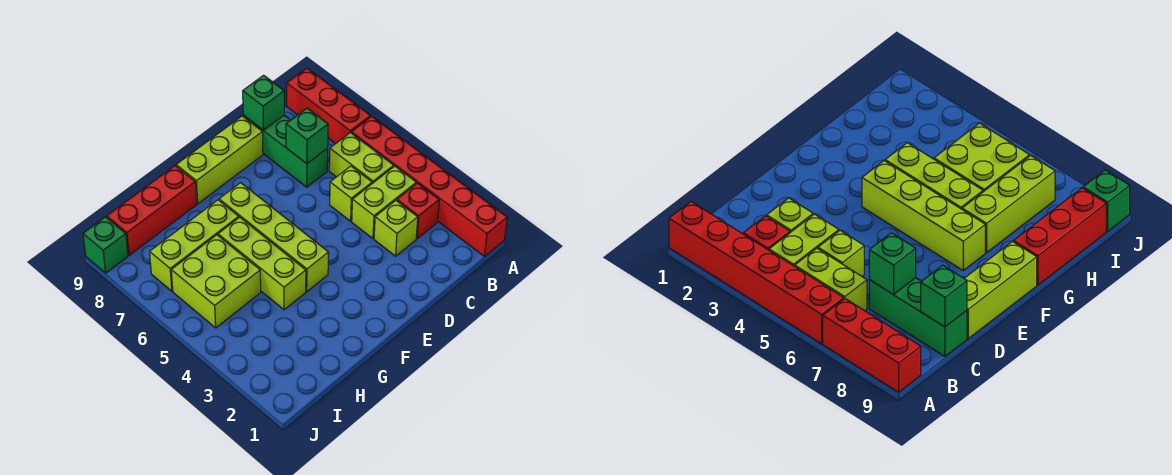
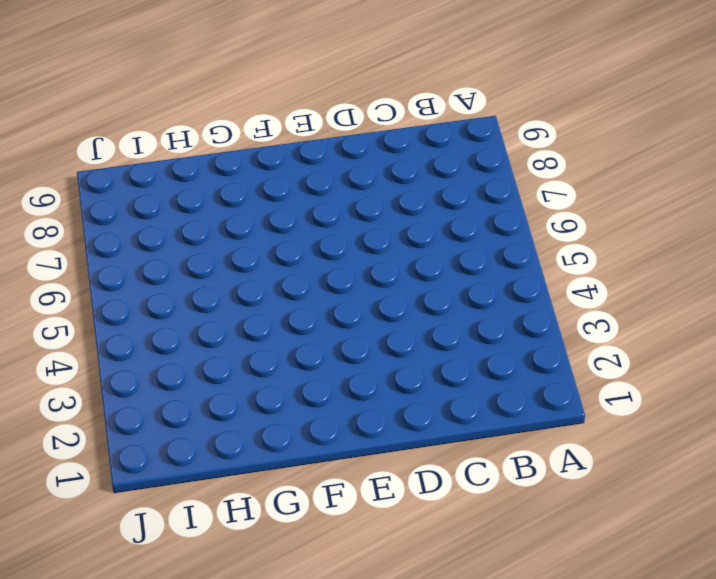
none -> red brick A1:A6 level 1
none -> red brick A7:A9 level 1
none -> red brick B3 level 1

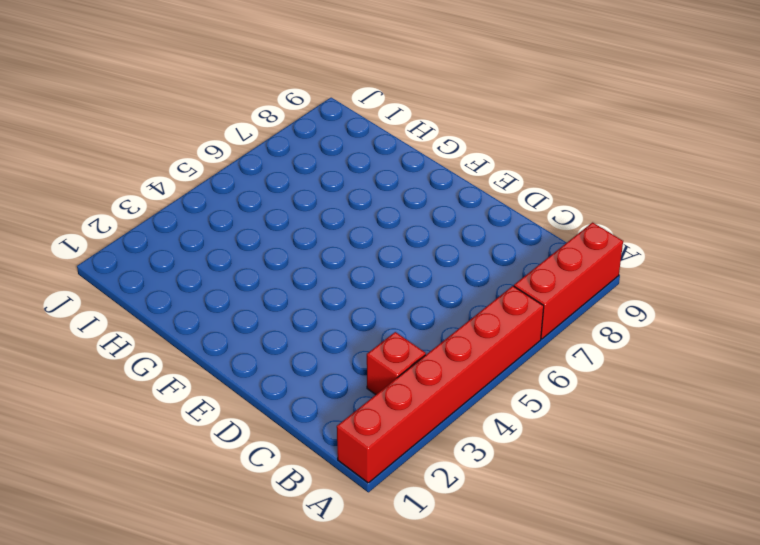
none -> lime brick B4:C4 level 1
none -> lime brick B5:B6 level 1
none -> lime brick C3 level 1

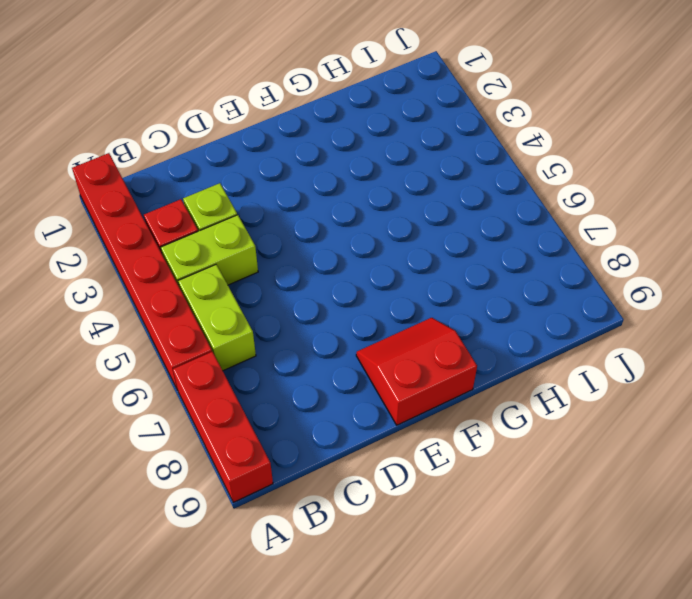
red slope E8:F9 level 1 top 9 -> lime brick D9:F9 level 1
none -> lime brick C5 level 1
none -> green brick C7:C9 level 1
none -> lime brick F4:F7 level 1

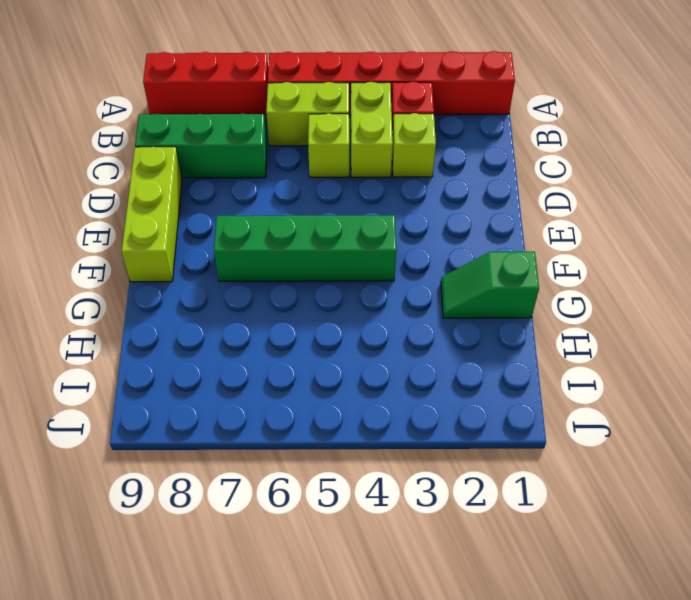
green brick F4:F7 level 1 -> lime brick F4:F7 level 1
green slope G1:G2 level 1 top 1 -> none
none -> lime brick G4:G6 level 1
none -> lime brick G7:I7 level 1
none -> red brick G9:I9 level 1

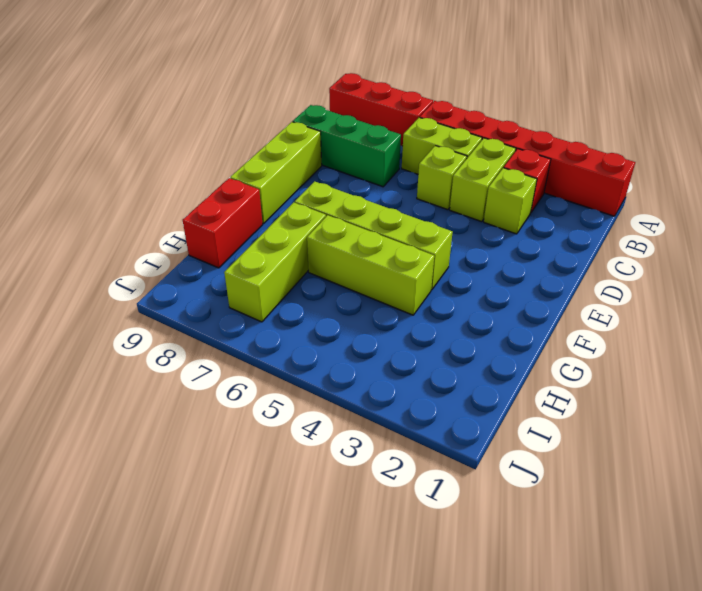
red brick G9:H9 level 1 -> red brick G9:I9 level 1
none -> lime brick H5:I6 level 1
none -> green brick J9 level 1
none -> green brick C7 level 2

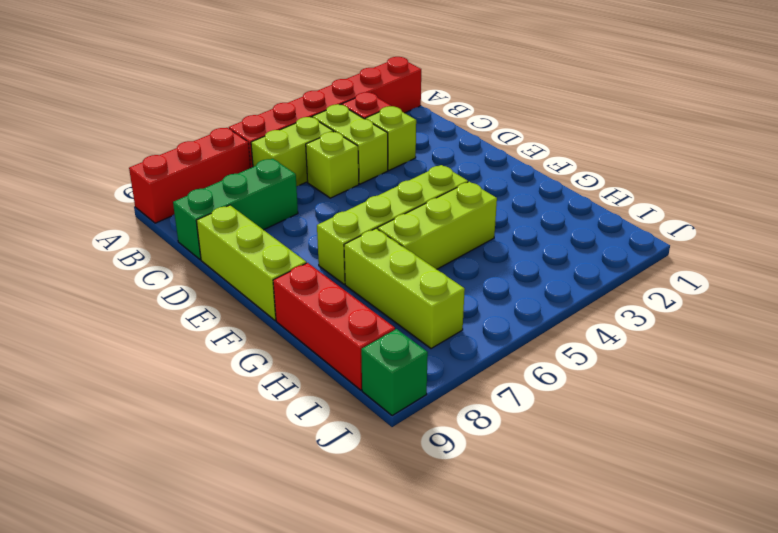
none -> lime brick H5:I6 level 1
none -> green brick C7 level 2
none -> green brick C9 level 2

